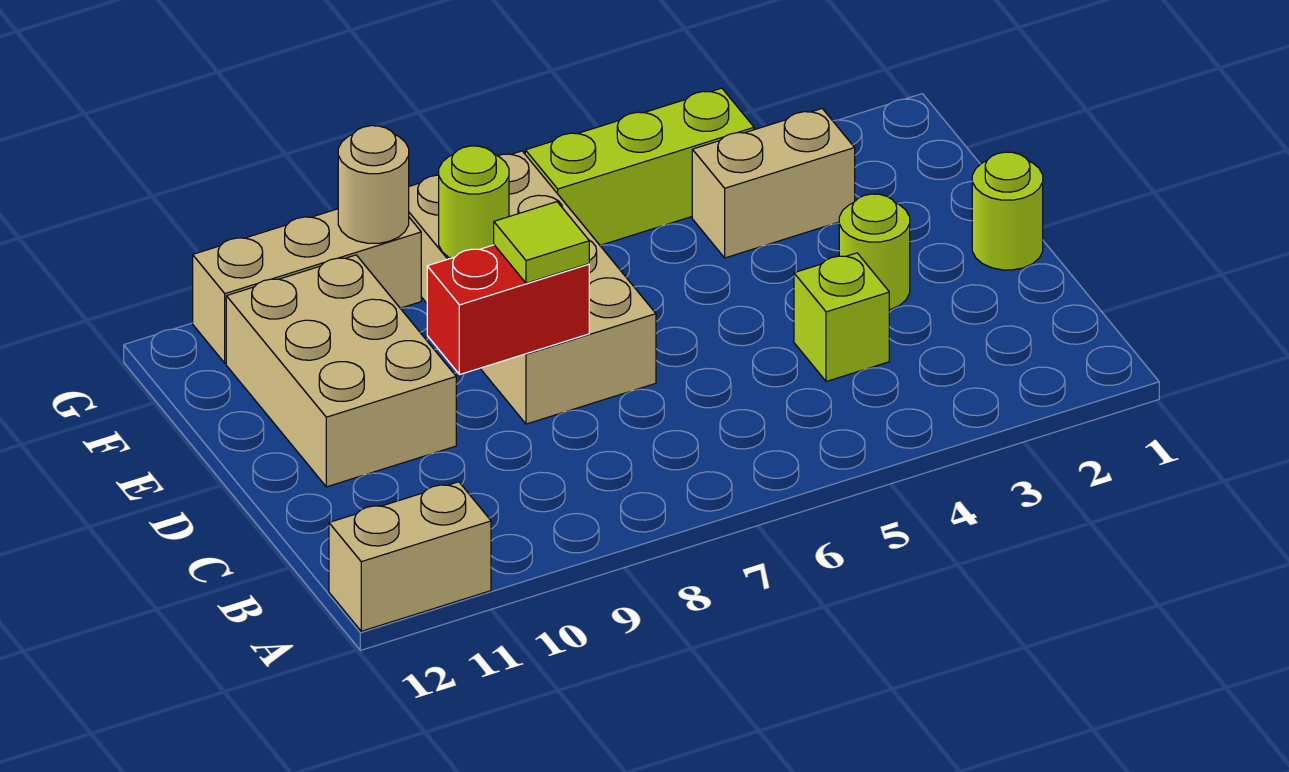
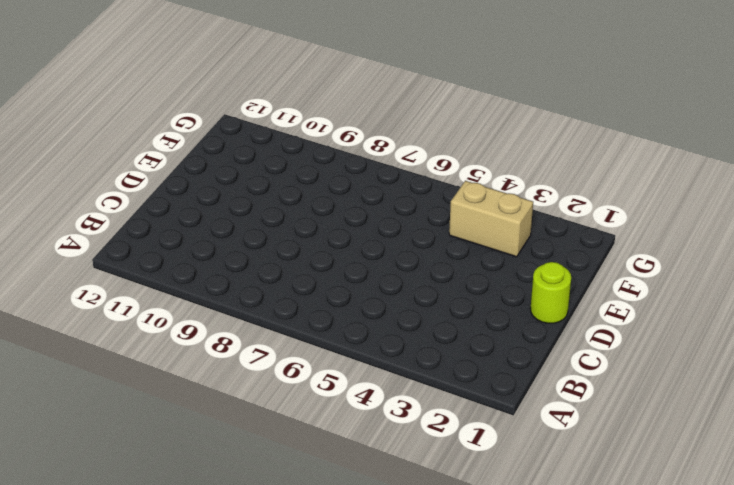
none -> tan brick A11:A12 level 1
none -> lime brick C4 level 1
none -> lime round brick D3 level 1

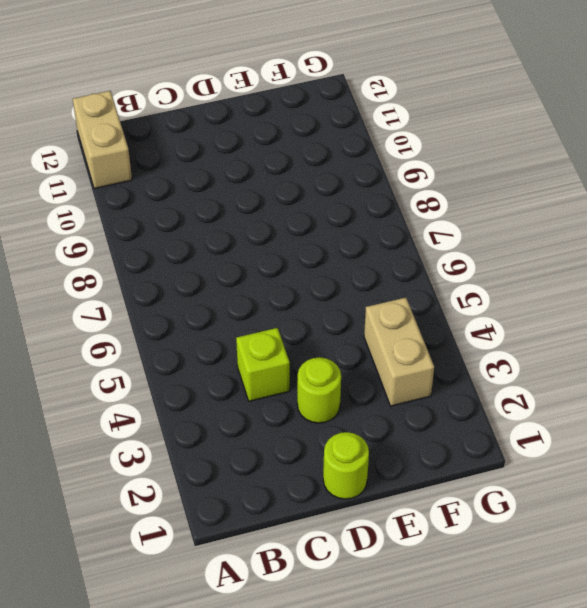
none -> tan brick D7:G8 level 1
none -> tan brick D10:F11 level 1
none -> lime brick G4:G6 level 1

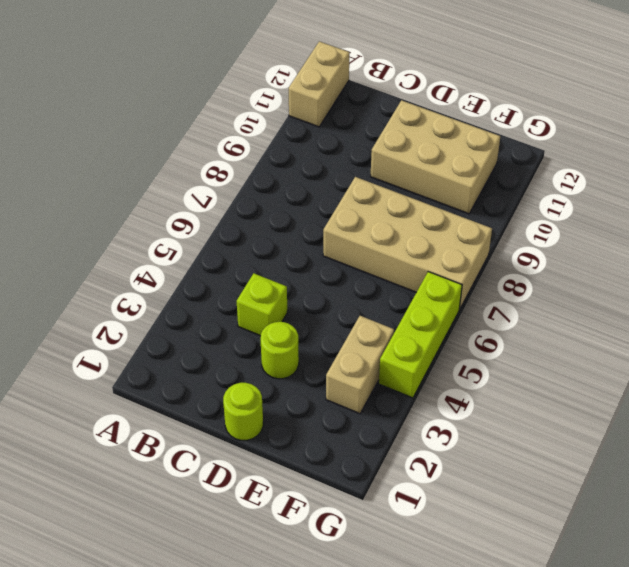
none -> tan brick G9:G11 level 1
none -> red brick D8:D9 level 2
none -> lime round brick F8 level 2

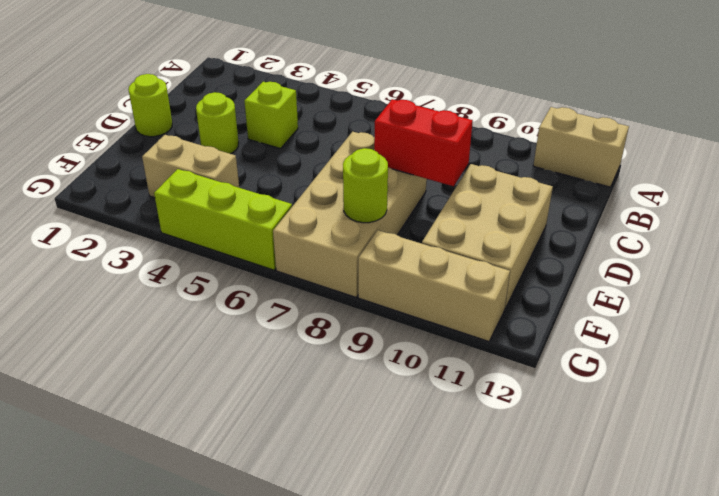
none -> tan round brick G9 level 2
none -> lime tile D8 level 3

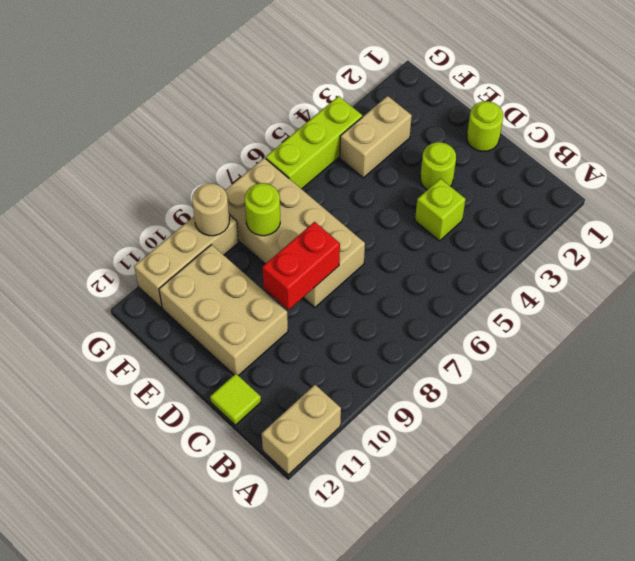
lime tile C12 level 1 -> lime tile D8 level 3

